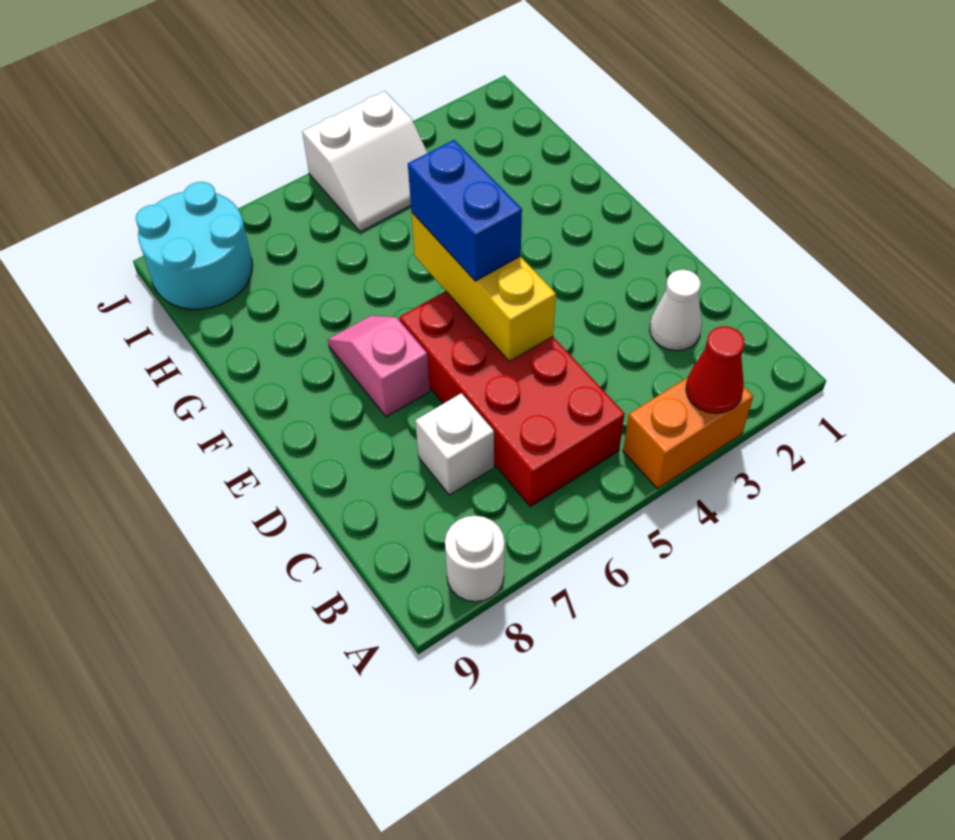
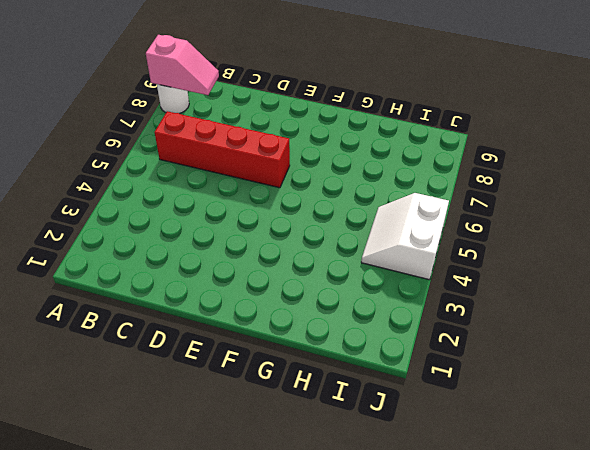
pink slope A8:B8 level 2 top A -> pink slope E7:F7 level 1 top E
red brick B6:E6 level 1 -> red brick B5:E6 level 1
none -> orange brick A3:A4 level 1
none -> white cone C2 level 1

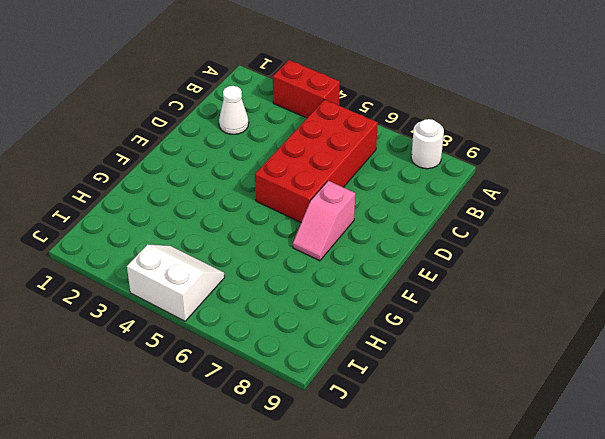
red brick A3:A4 level 1 -> orange brick A3:A4 level 1
none -> white brick C7 level 1
none -> cyan round brick I8:J9 level 1

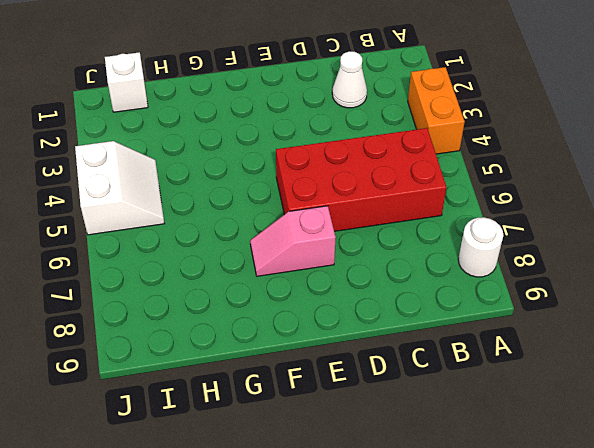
white brick I1 level 1 -> white brick C7 level 1
none -> cyan round brick I8:J9 level 1
none -> red cone A3 level 2

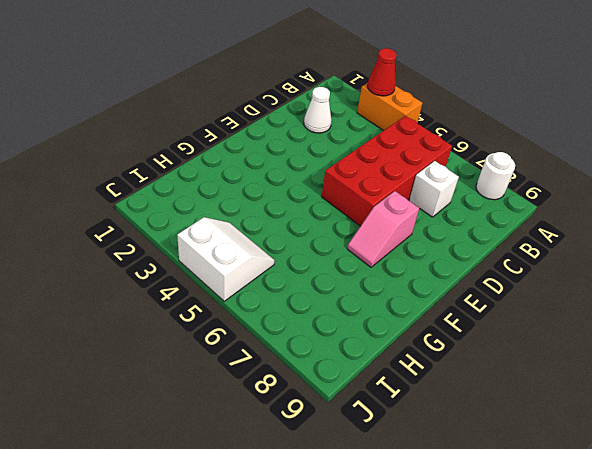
none -> cyan round brick I8:J9 level 1
none -> yellow brick D5:F5 level 2

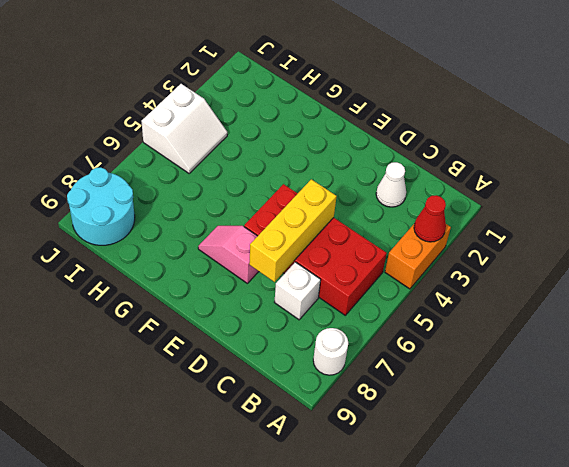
yellow brick D5:D7 level 2 -> yellow brick D5:F5 level 2
none -> blue brick E5:F5 level 3

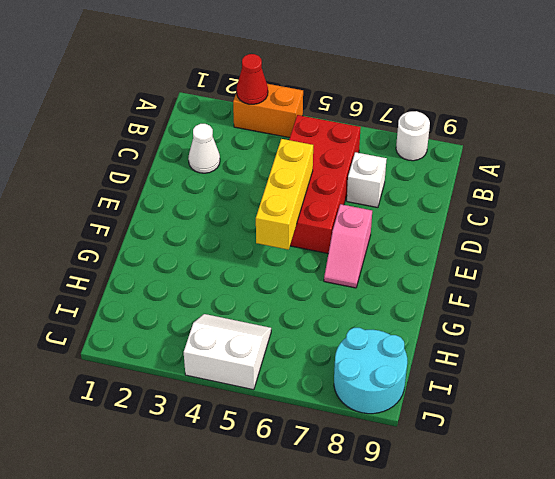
none -> blue brick E5:F5 level 3

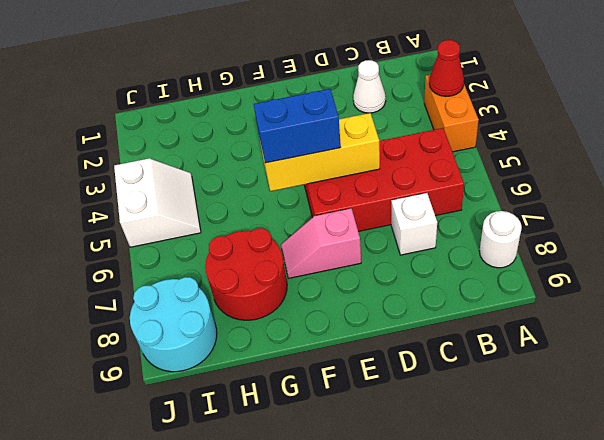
red round brick G7:H8 level 1 -> none

